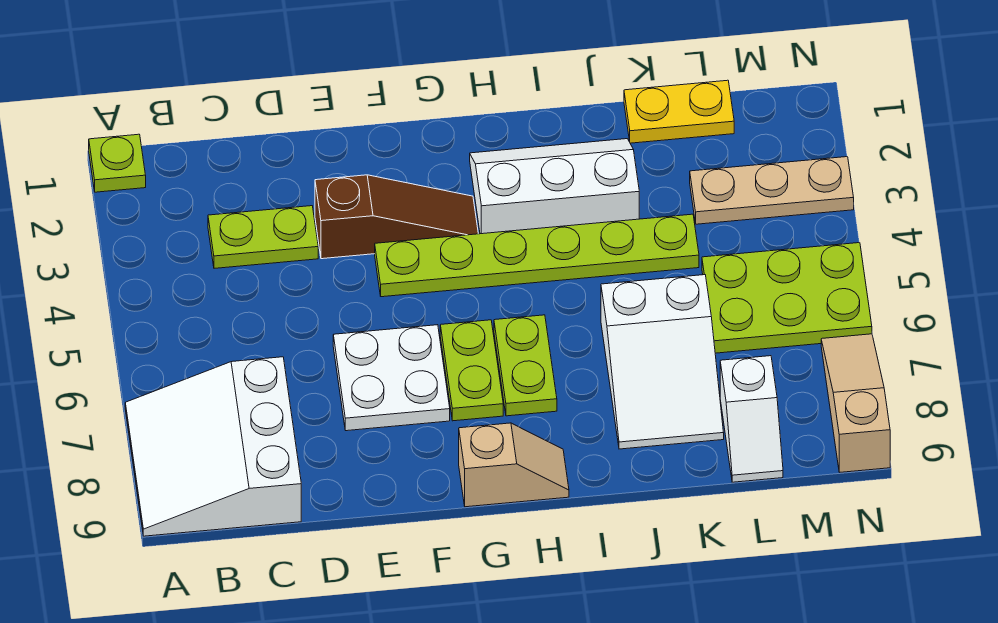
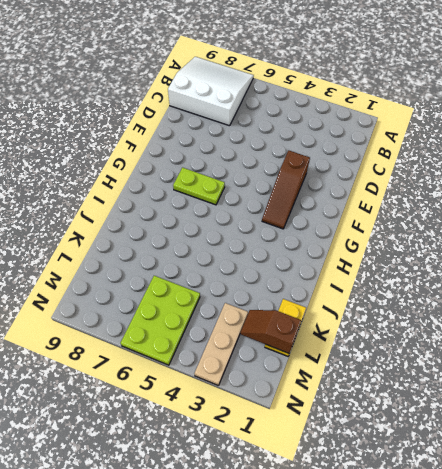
brown slope L1:L2 level 2 top 1 -> none
none -> lime plate A1 level 1
none -> lime plate C3:D3 level 1
none -> white plate E6:F7 level 1

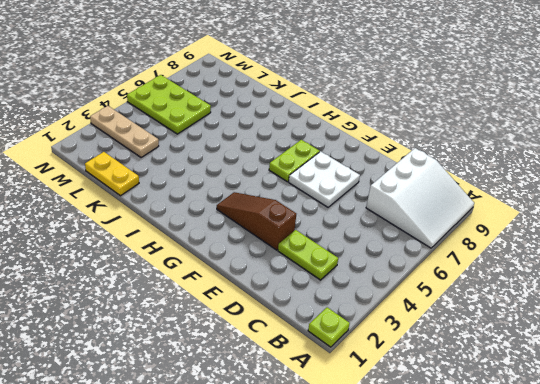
none -> lime plate F4:K4 level 1
none -> tan slope G9:H9 level 1 top G
none -> white slope H2:J3 level 1 top 3

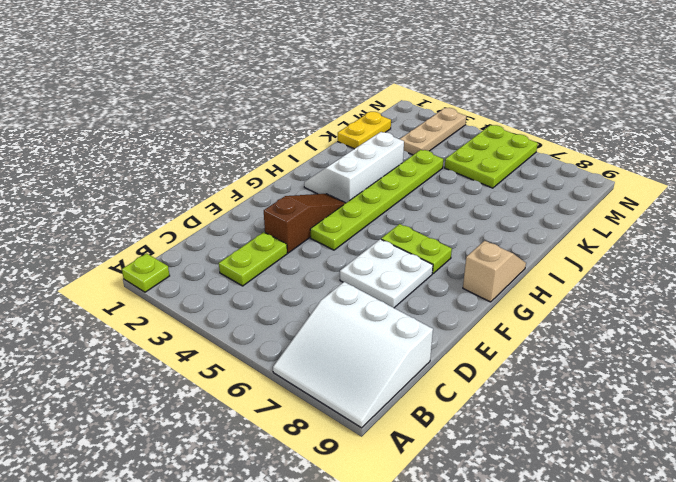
none -> lime plate H6:H7 level 1
none -> white slope J6:K8 level 1 top 6
none -> white slope L8:L9 level 1 top 8

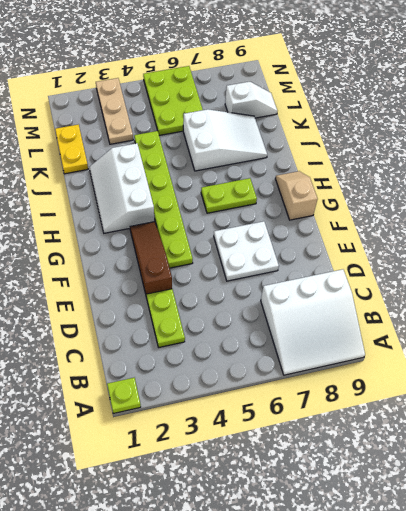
none -> lime plate G6:G7 level 1
none -> tan slope N7:N9 level 1 top 9

